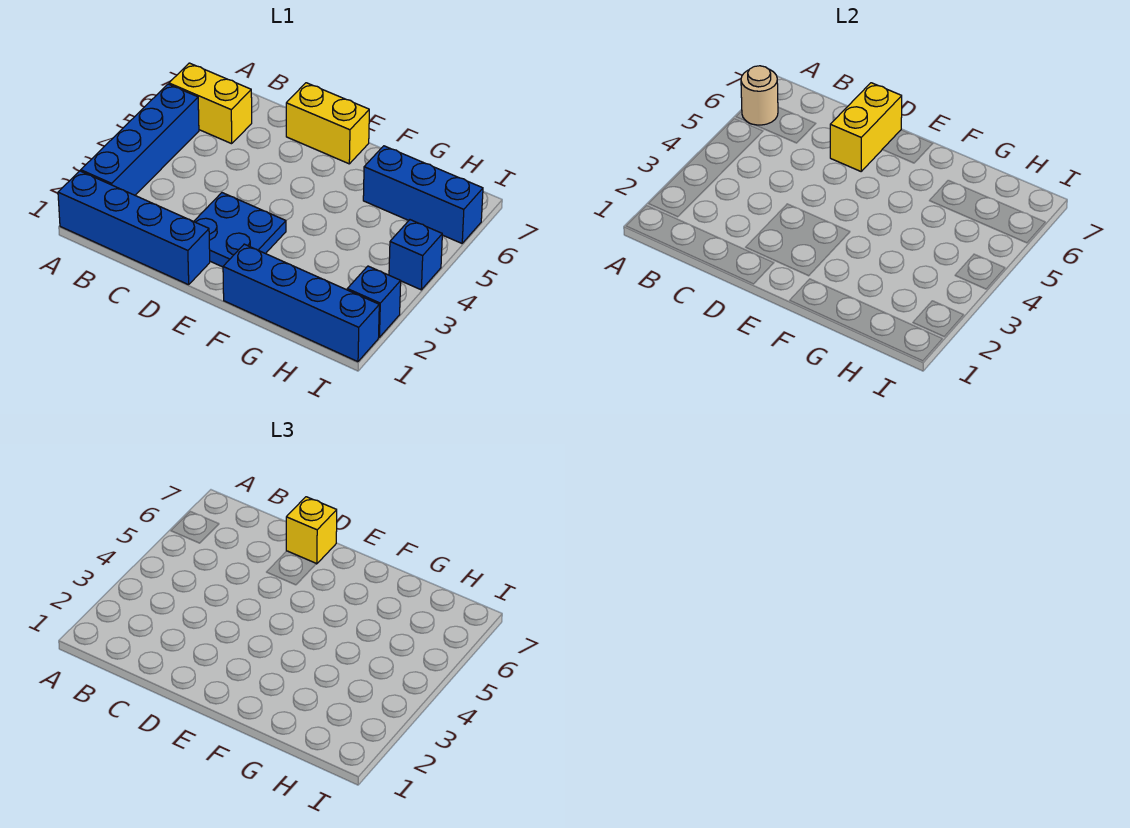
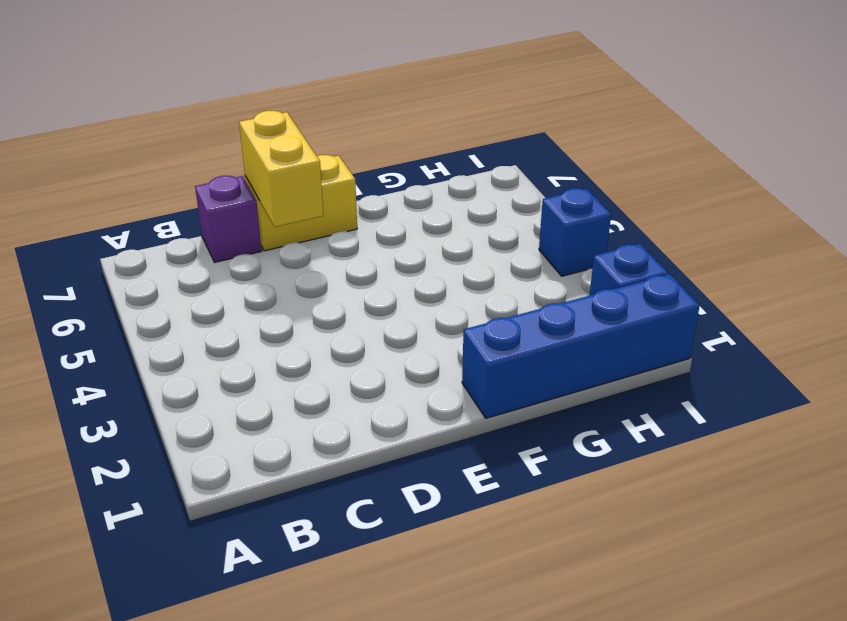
purple brick C7 level 1 -> none
none -> blue brick A1:D1 level 1
none -> blue brick A2:A5 level 1
none -> yellow brick A6:B6 level 1

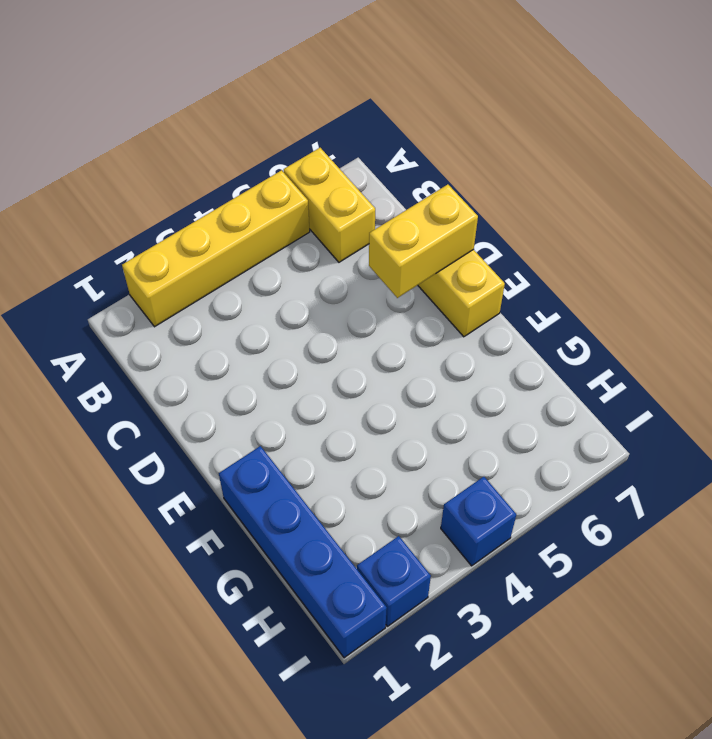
yellow brick A2:A5 level 1 -> blue brick A2:A5 level 1
none -> blue brick A1:D1 level 1
none -> blue plate D2:E3 level 1
none -> blue brick G6:I6 level 1

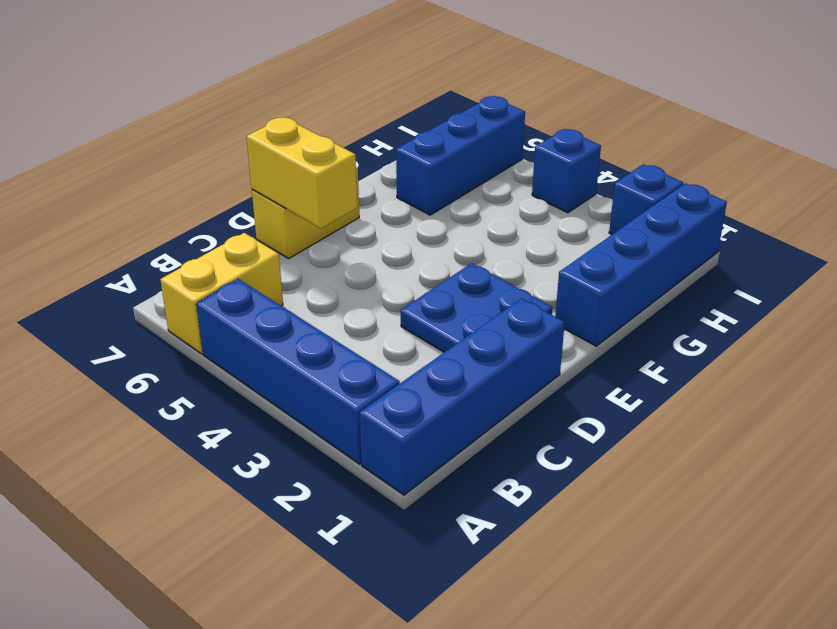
none -> tan round brick A6 level 2
none -> yellow brick D7 level 3

